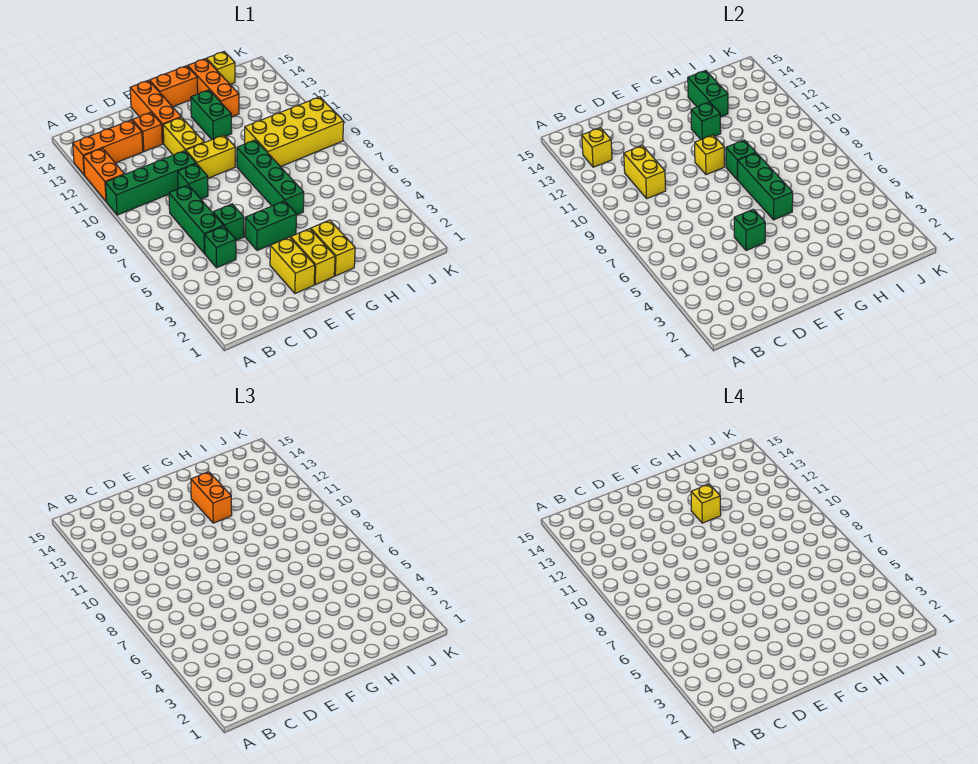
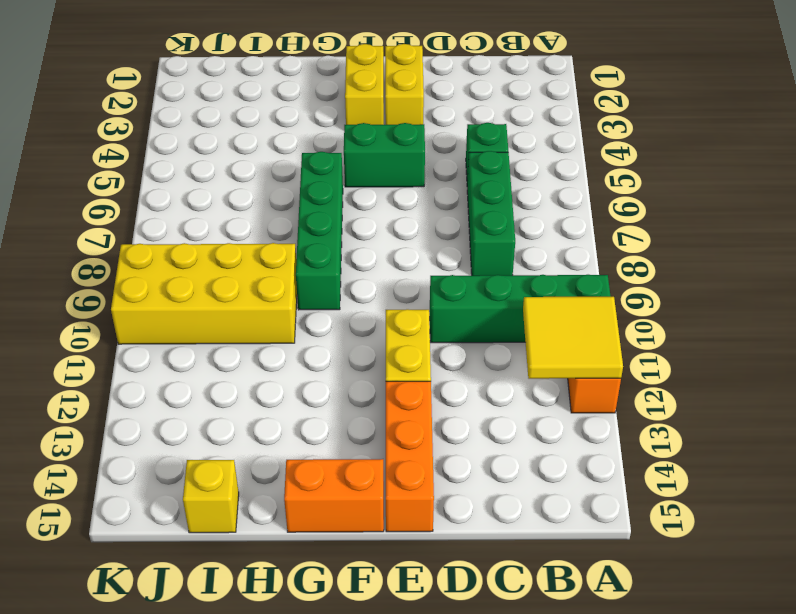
yellow tile A11:B12 level 2 -> none
none -> orange brick A13:C13 level 1
none -> green brick D6 level 1
none -> green brick D9 level 1
none -> orange brick D13 level 1

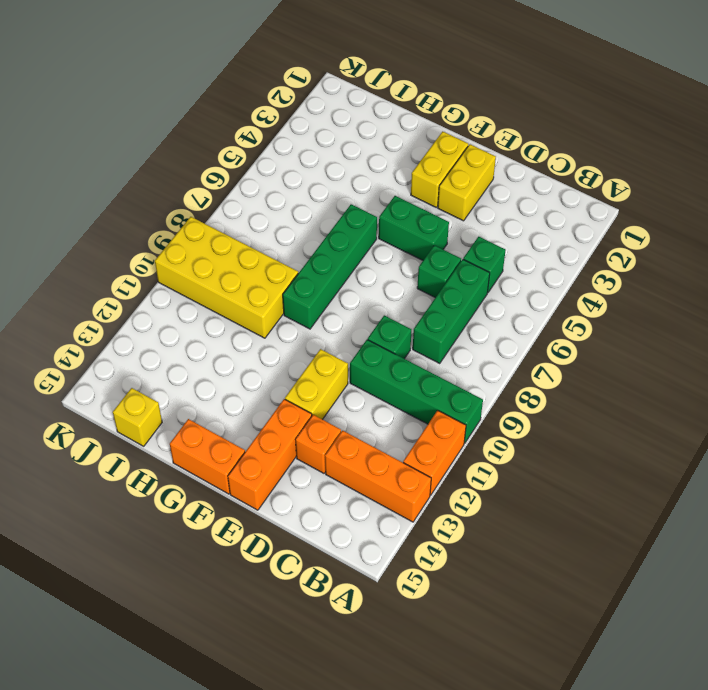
none -> yellow brick E10:F10 level 1
none -> yellow brick G2:G3 level 1
none -> green brick G12:G13 level 1
none -> orange brick H13:H15 level 1

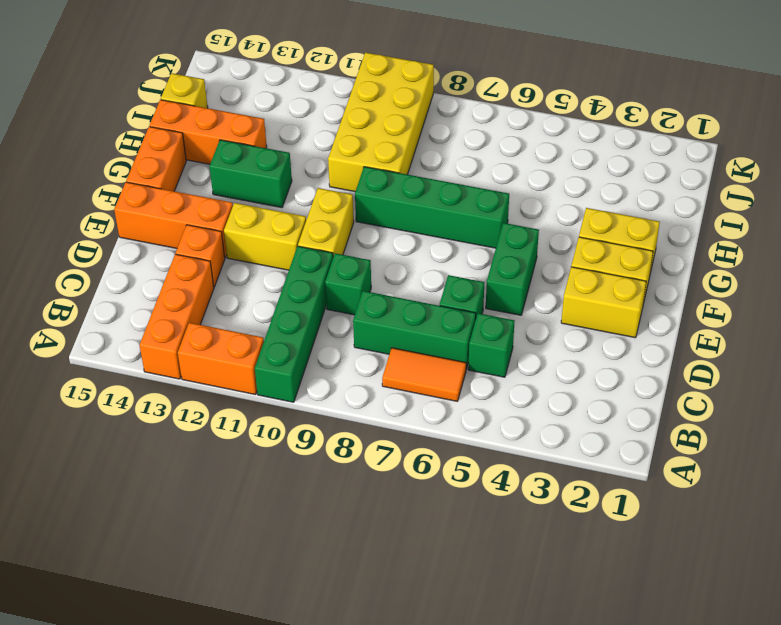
orange tile B6:B7 level 1 -> none
none -> yellow brick B13 level 2
none -> yellow brick C10:C11 level 2
none -> green brick E5 level 2
none -> yellow brick F10 level 2

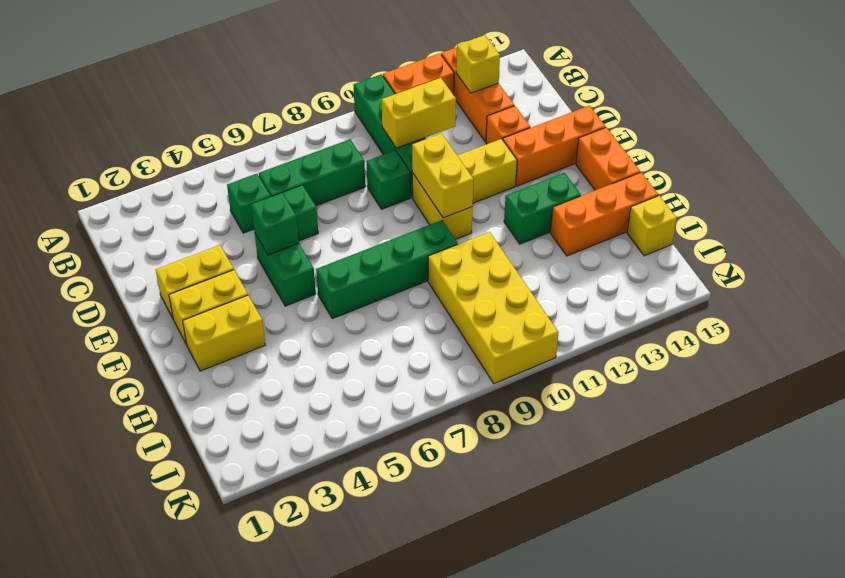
yellow brick E10:F10 level 2 -> yellow brick F10 level 2
none -> green brick G6:G8 level 2
none -> green brick G9 level 2
none -> green brick G12 level 2
none -> green brick H13:H14 level 2

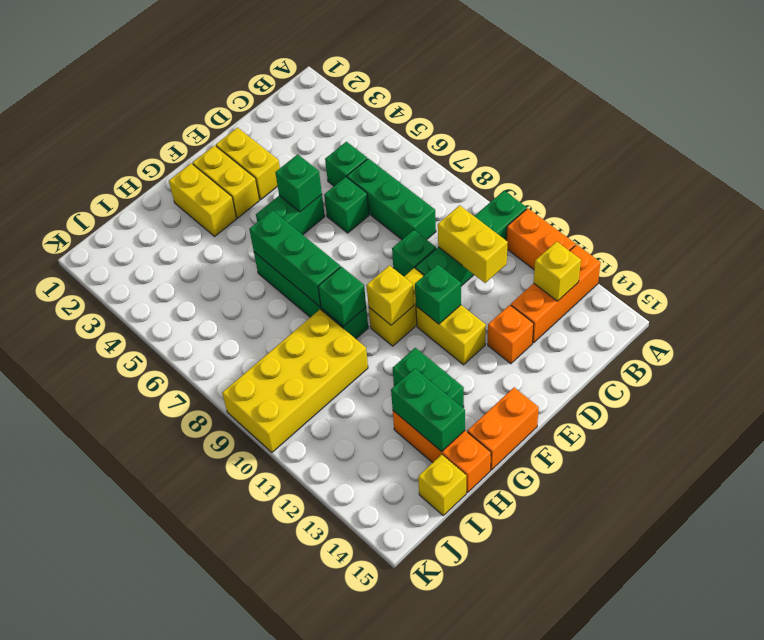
green brick E11 level 2 -> green brick G12 level 2
none -> orange brick E13:E15 level 1
none -> orange brick G12:G13 level 3
none -> yellow brick G12 level 4

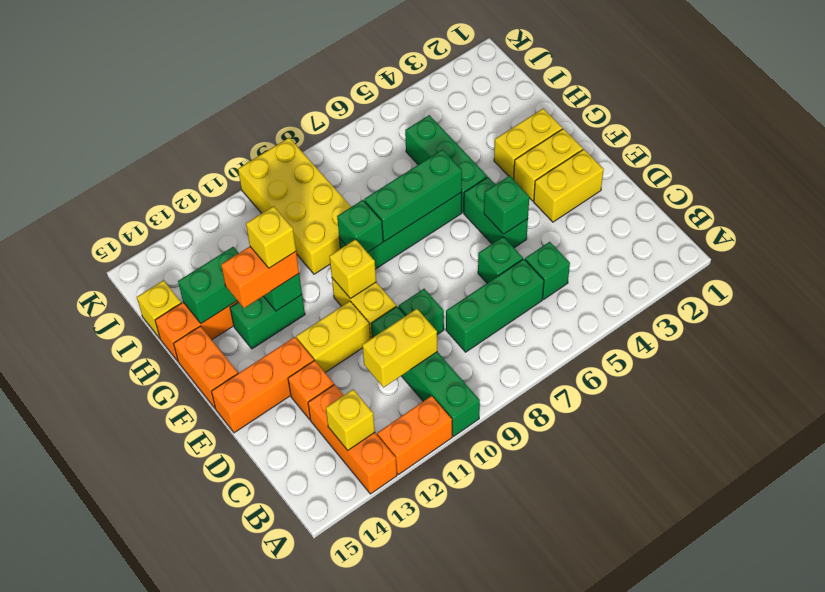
green brick G5:I5 level 1 -> none

